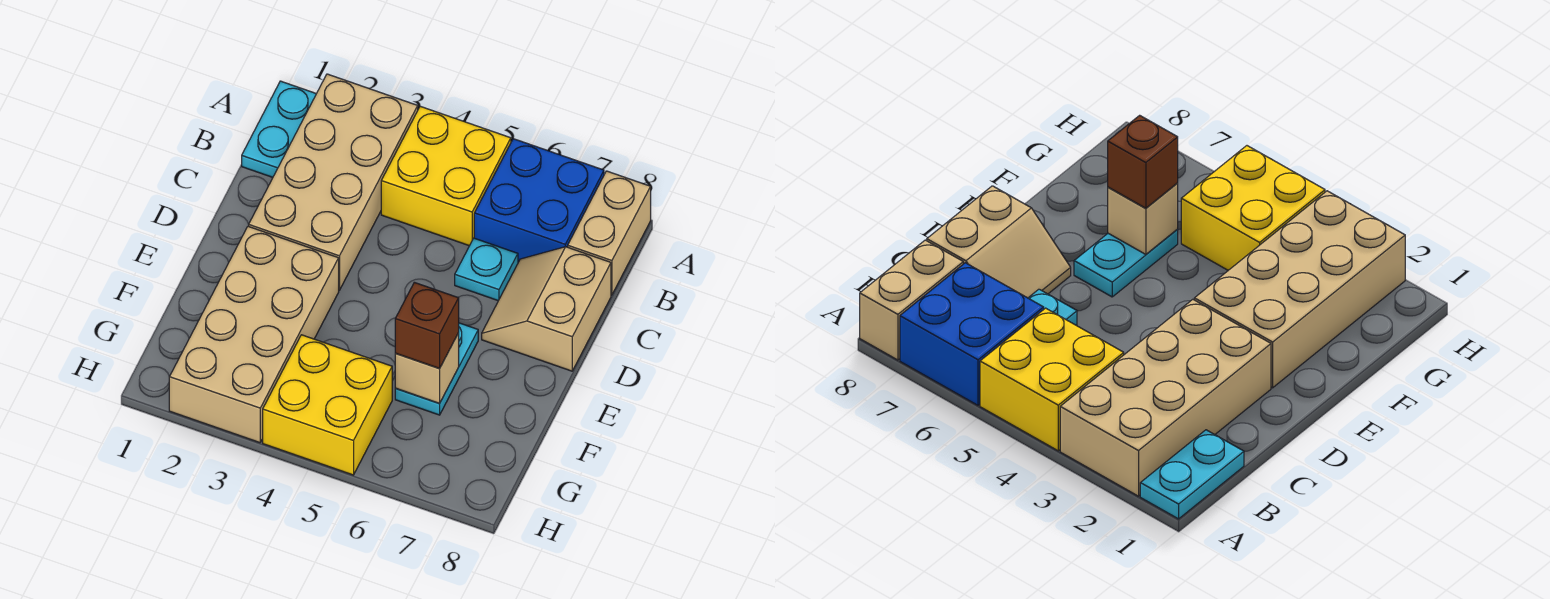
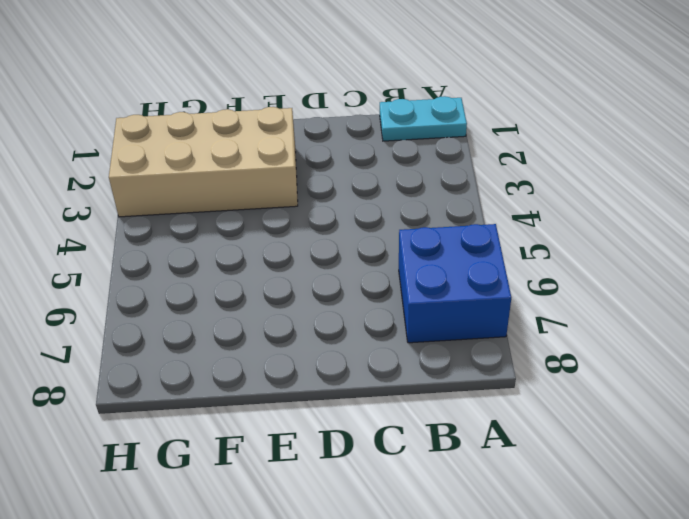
none -> tan brick A2:D3 level 1
none -> yellow brick A4:B5 level 1
none -> tan brick A8:B8 level 1

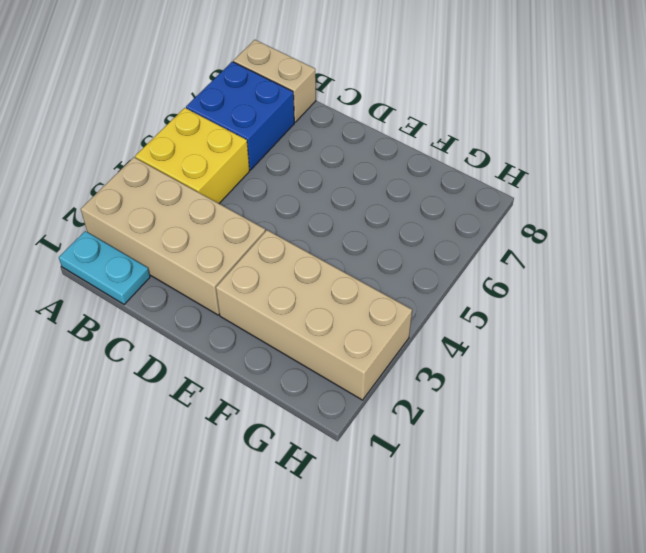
none -> cyan plate C6 level 1
none -> tan slope C7:D8 level 1 top 8
none -> cyan plate E6:F6 level 1

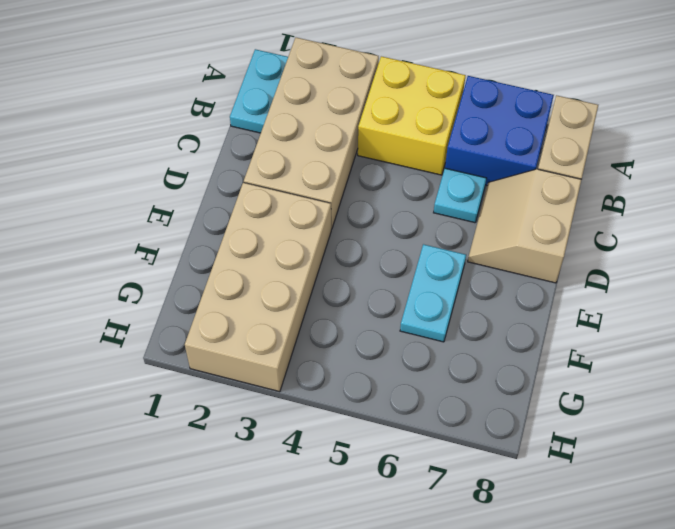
none -> yellow brick G4:H5 level 1
none -> tan brick F6 level 2
none -> brown brick F6 level 3

